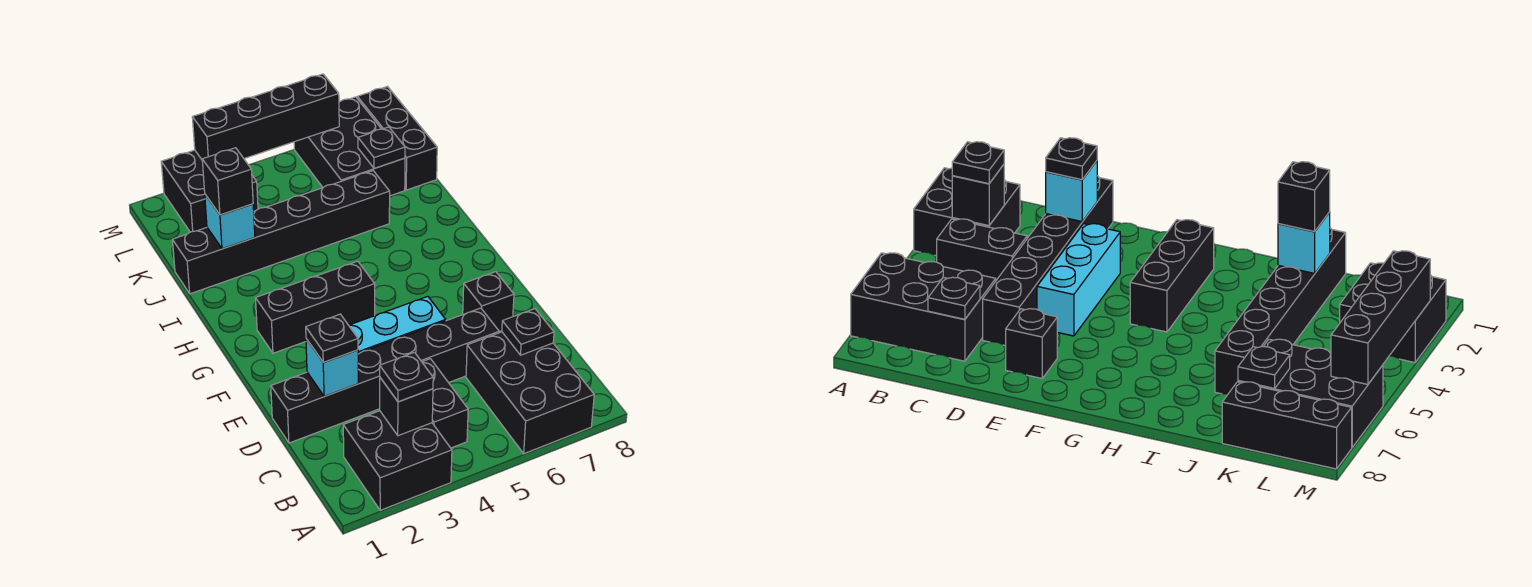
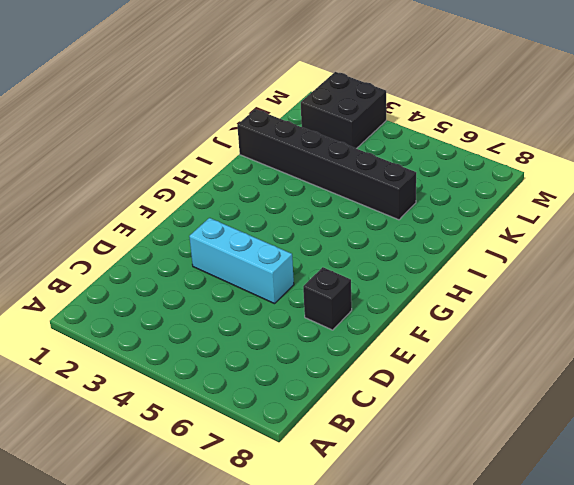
none -> black brick A2:B3 level 1
none -> black brick A6:C7 level 1
none -> black brick B4:C4 level 1

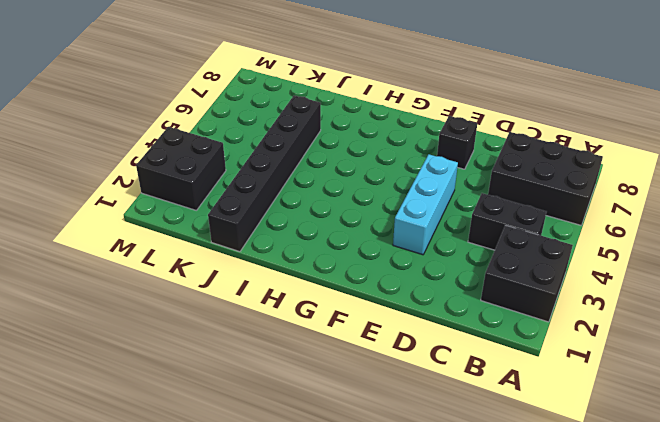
none -> black brick D1:D6 level 1
none -> black brick G2:G4 level 1
none -> black brick K6:M7 level 1

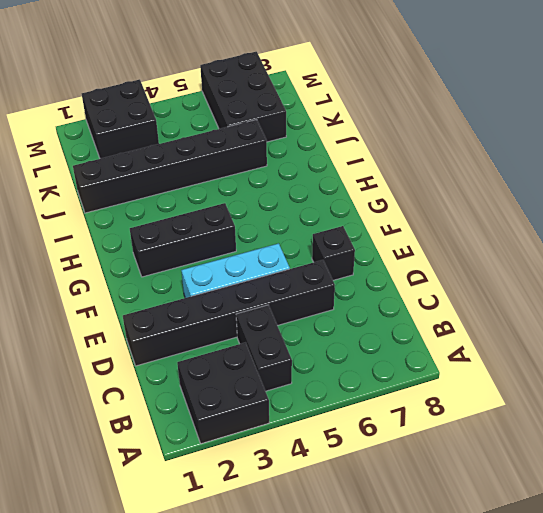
none -> black brick A6:C7 level 1
none -> black brick K8:M8 level 1
none -> black brick B3 level 2

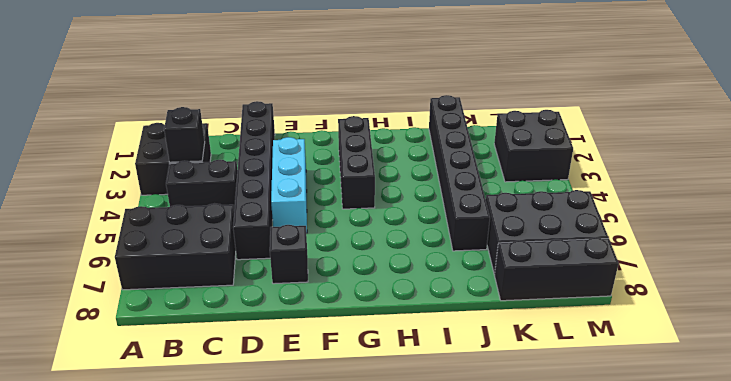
none -> black plate C7 level 2
none -> cyan brick D2 level 2
none -> cyan brick J2 level 2

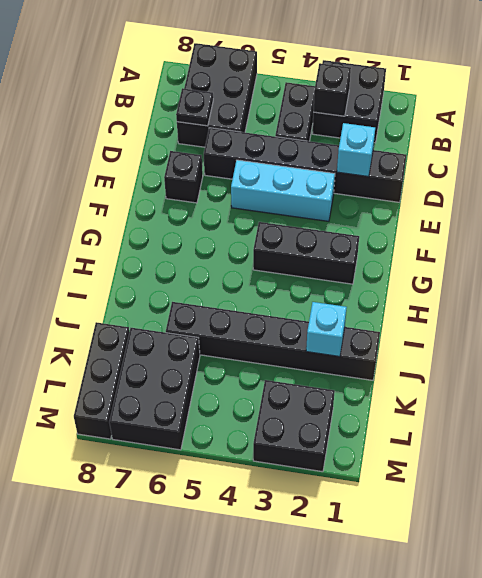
none -> black plate K7 level 2
none -> black brick M3:M6 level 2
none -> black plate B3 level 3

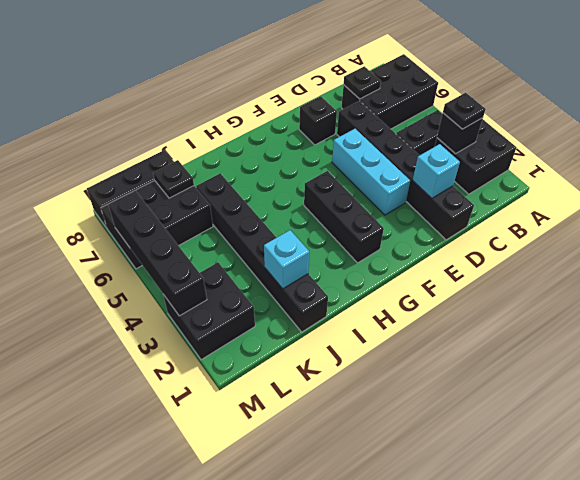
none -> black plate D2 level 3
none -> black brick J2 level 3

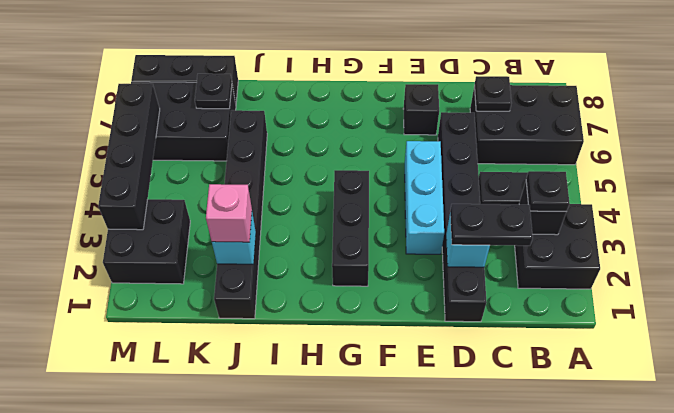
black plate C2:D2 level 3 -> black plate D2 level 3
pink brick J2 level 3 -> black brick J2 level 3

